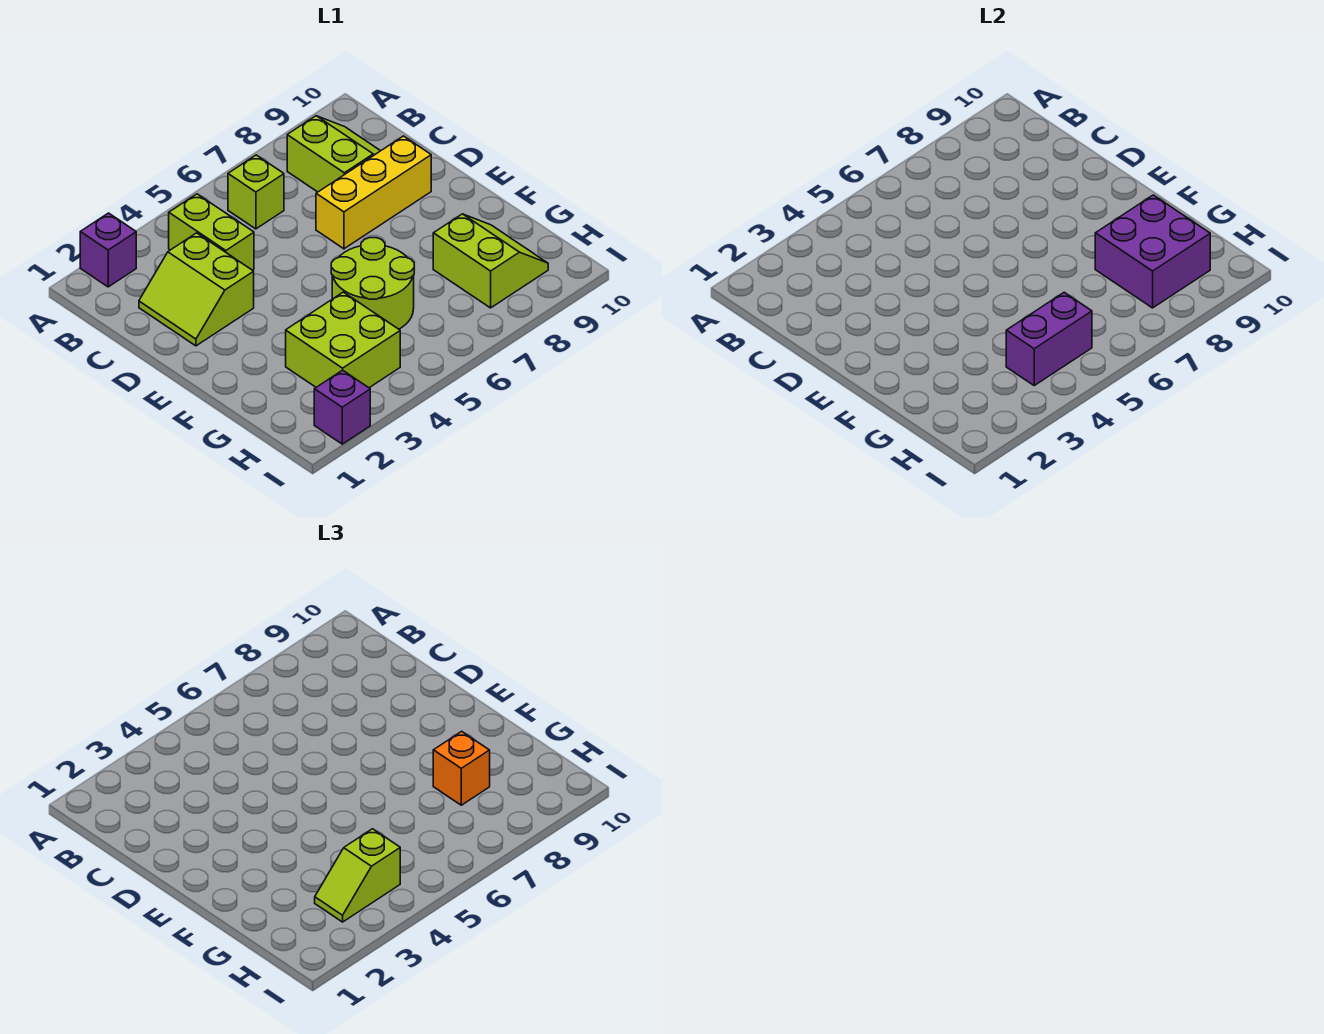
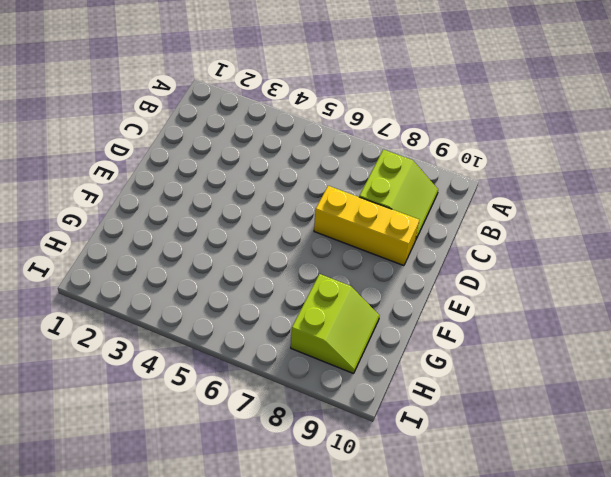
none -> purple brick A2 level 1
none -> lime brick B4:C4 level 1
none -> lime brick B6 level 1

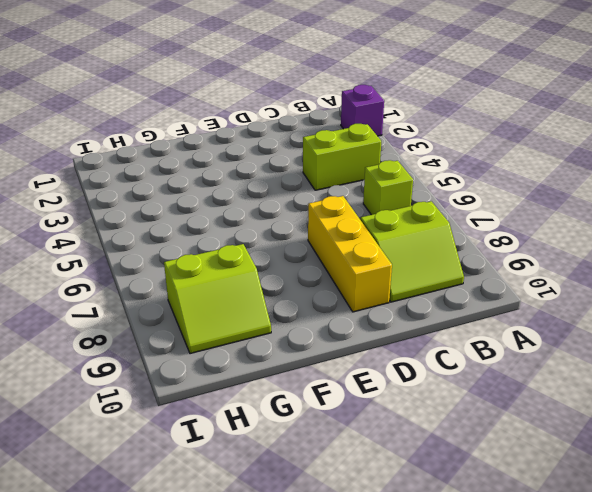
none -> lime slope C2:D3 level 1 top 3
none -> lime round brick F5:G6 level 1
none -> lime brick G3:H4 level 1

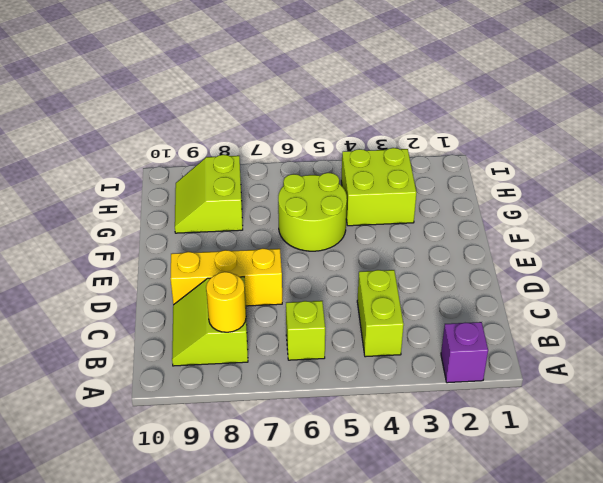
yellow round brick B8 level 2 -> none
none -> lime slope C2:D3 level 1 top 3
none -> purple brick I2 level 1
none -> purple brick G8:H9 level 2

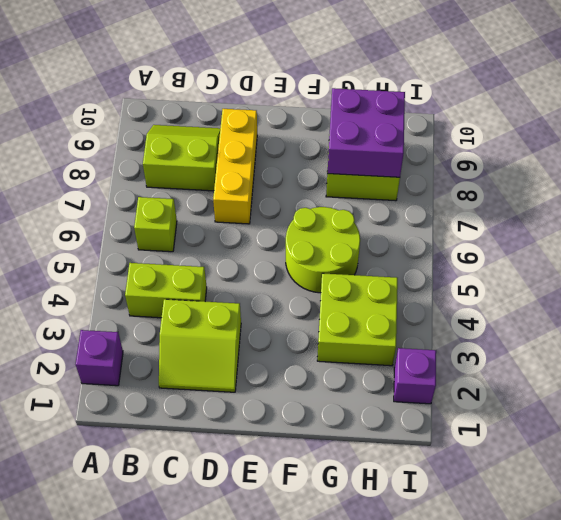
none -> purple brick H4:H5 level 2
none -> orange brick G8 level 3
none -> lime slope H3:H4 level 3 top 4

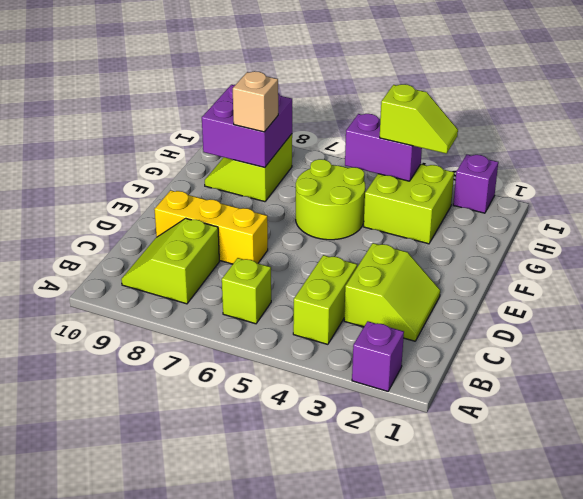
tan brick G8 level 3 -> orange brick G8 level 3

